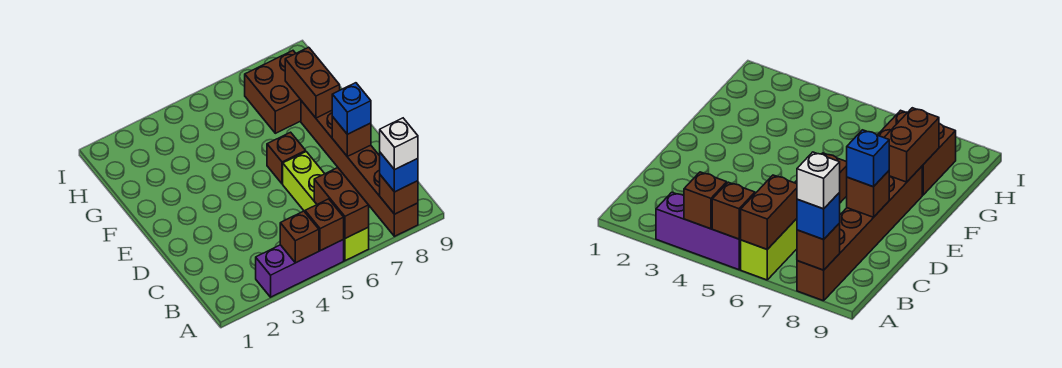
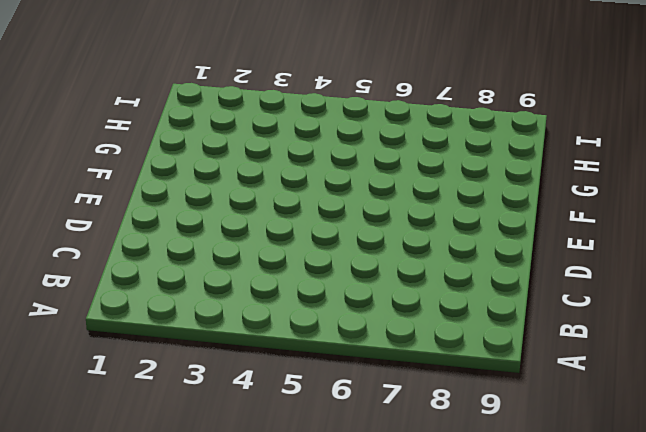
none -> purple brick A3:A5 level 1
none -> lime brick A6:D6 level 1
none -> brown brick A8:F8 level 1

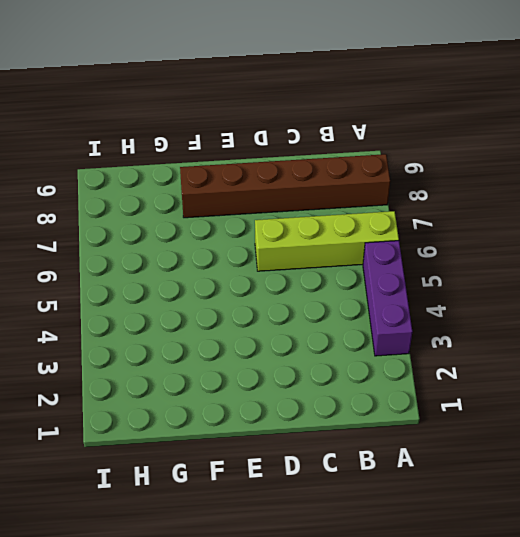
none -> brown brick E6 level 1
none -> brown brick G7:H8 level 1
none -> brown brick A4 level 2

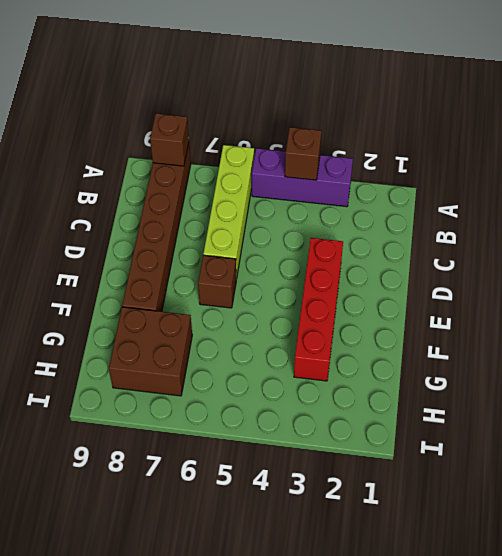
red brick D3:G3 level 1 -> none
none -> brown brick A5 level 2
none -> brown brick A6:B6 level 2
none -> brown brick D8 level 2

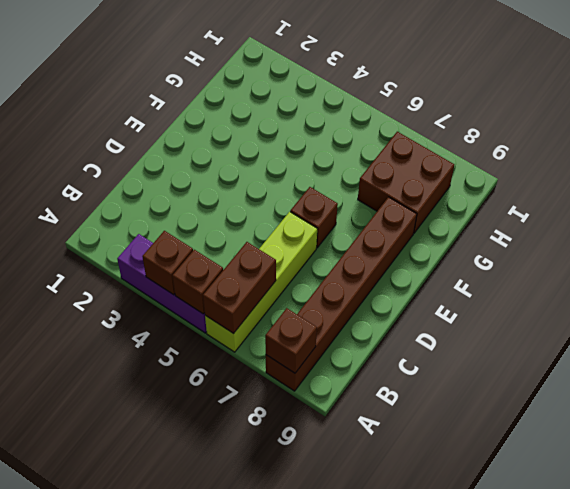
none -> brown brick D8 level 2
none -> brown brick F8:G8 level 2
none -> blue brick A8 level 3

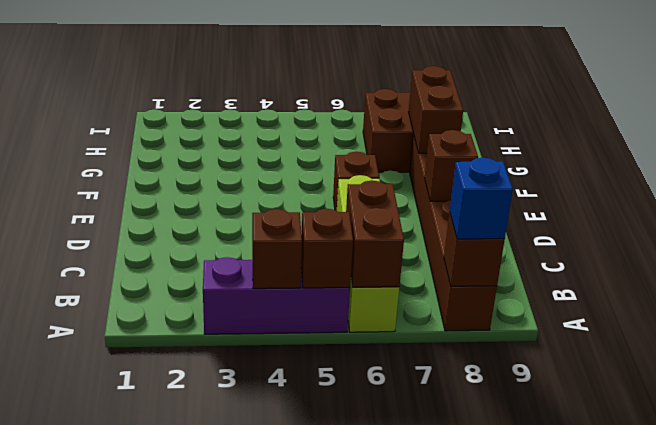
none -> blue brick D8 level 3
none -> white brick A8 level 4

